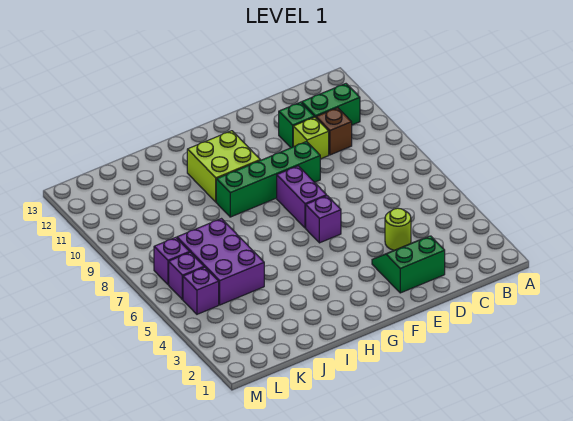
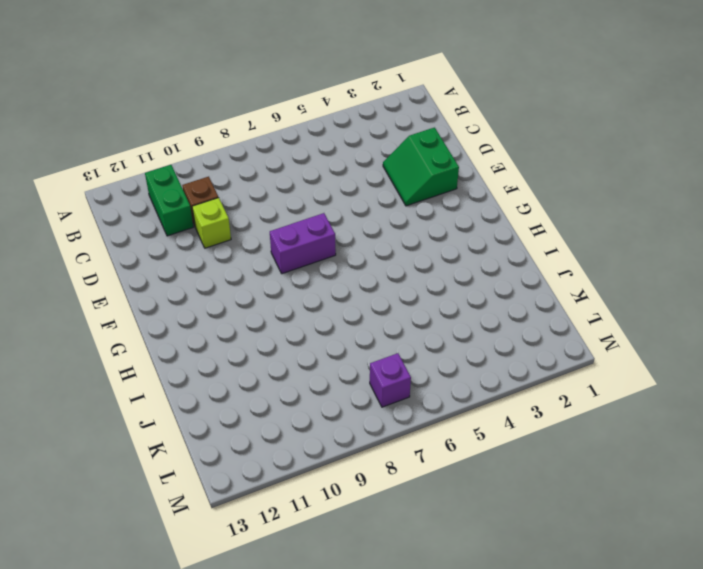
none -> lime round brick D4 level 1
none -> green brick D11 level 1
none -> green brick E9:H9 level 1

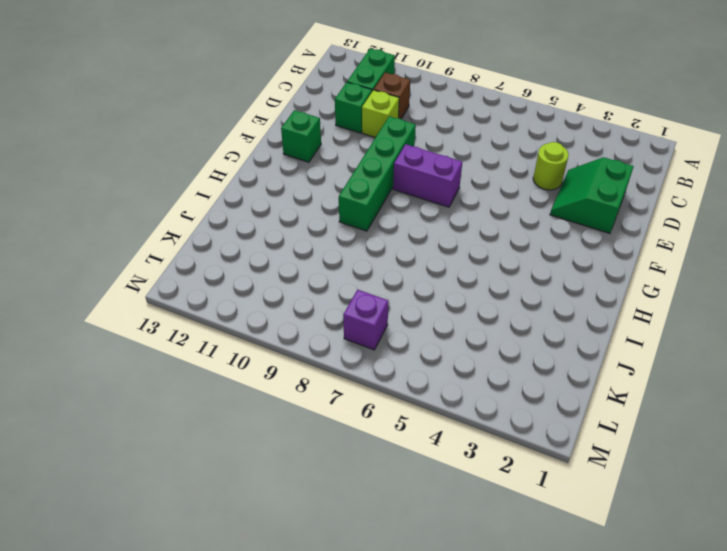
green brick F12 level 1 -> none
none -> purple brick F6 level 1
none -> lime brick G10:H11 level 1
none -> purple brick J5:K7 level 1

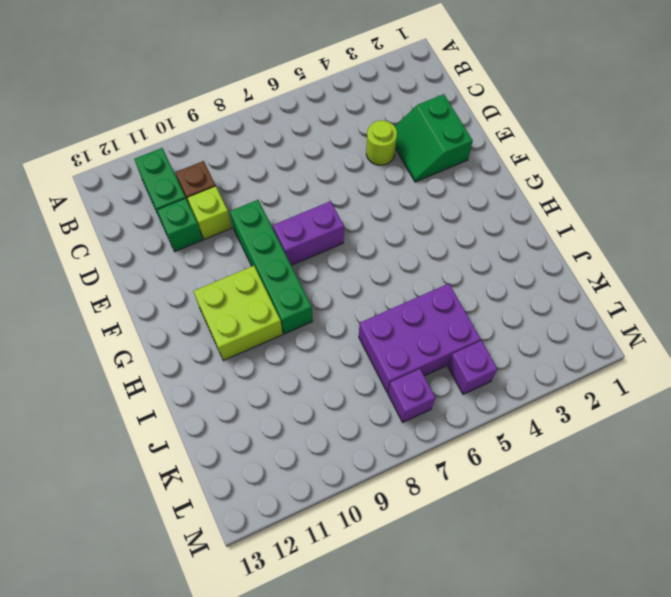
none -> purple brick F6 level 1
none -> purple brick L6 level 1

